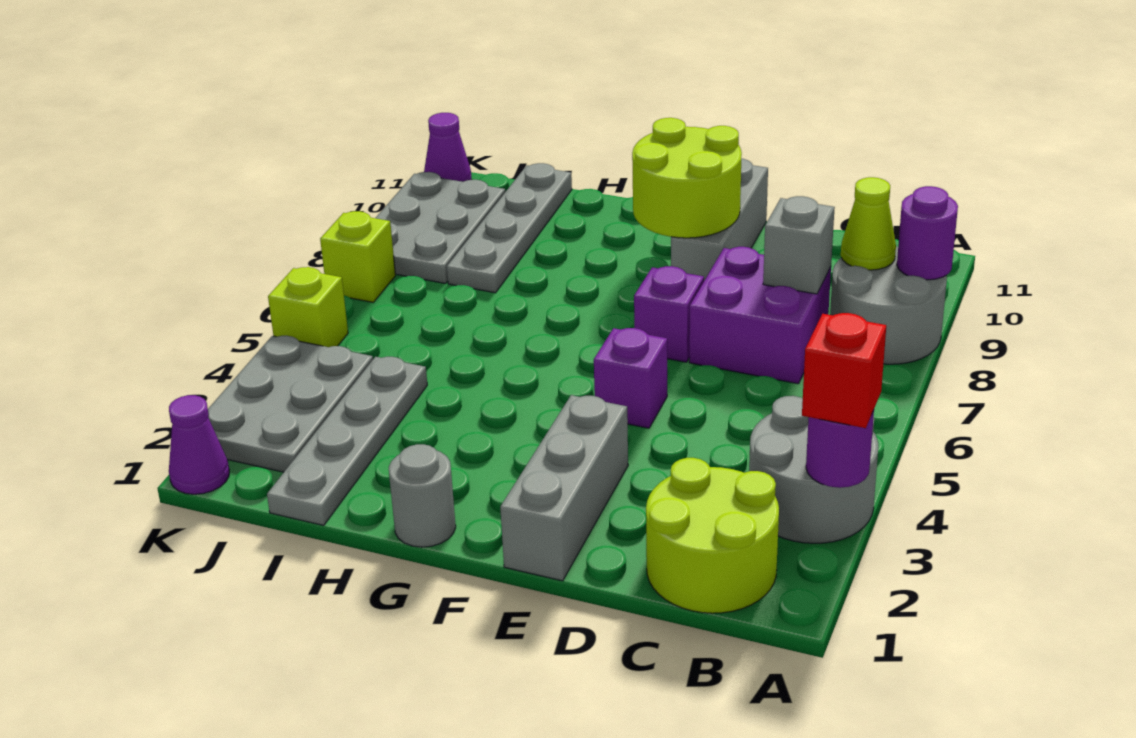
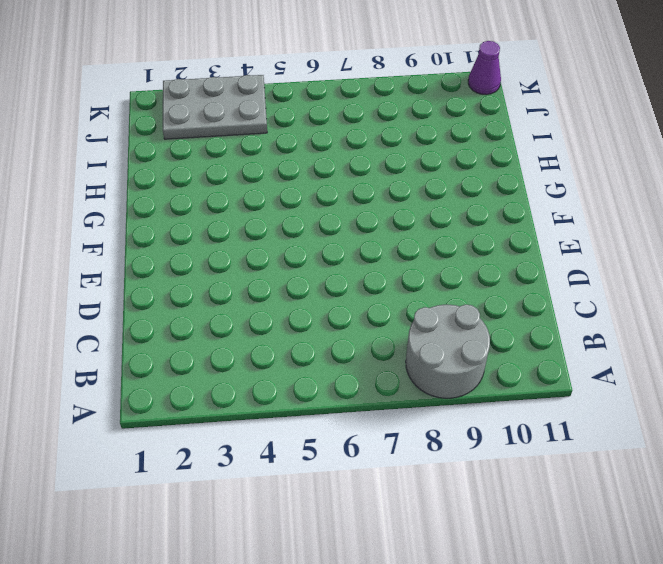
none -> grey round brick A3:B4 level 1
none -> lime round brick B1:C2 level 1
none -> purple brick C7:D8 level 1

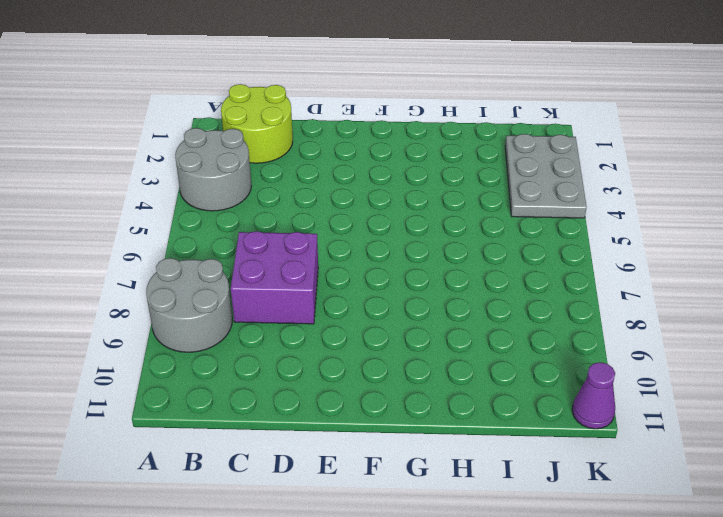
none -> grey brick E1:E3 level 1
none -> purple brick E5 level 1
none -> purple brick E7 level 1

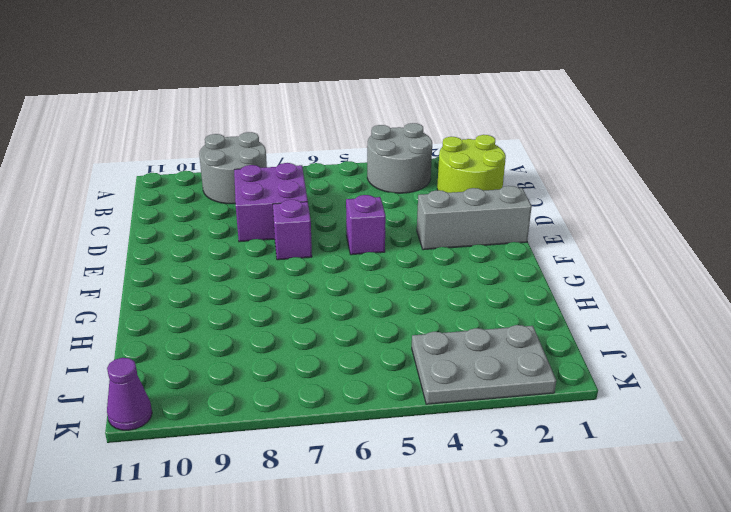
none -> grey brick E9:E11 level 1
none -> grey round brick G1 level 1
none -> grey plate I1:I4 level 1

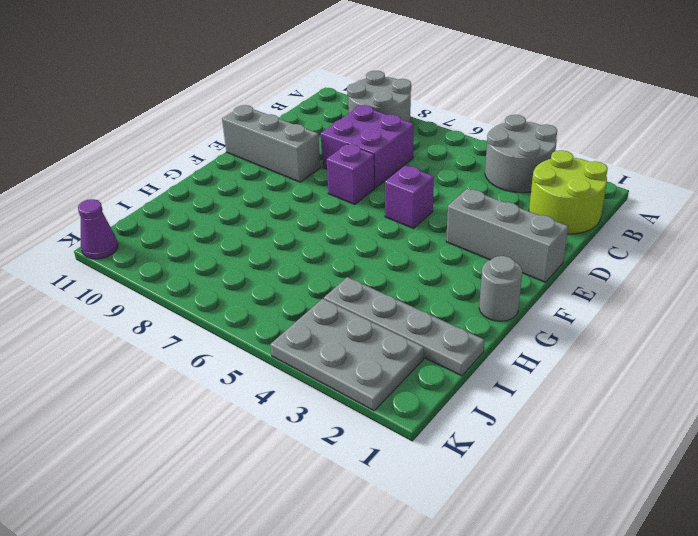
none -> grey plate I8:I11 level 1
none -> grey plate J8:K10 level 1
none -> purple cone K1 level 1

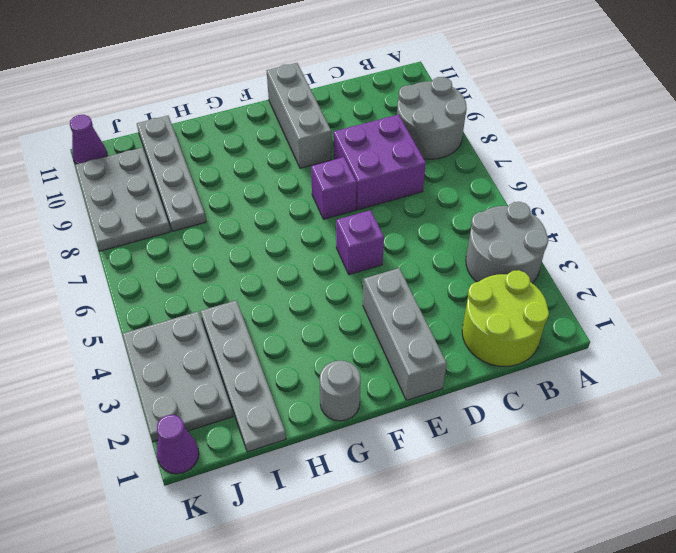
none -> lime brick K5 level 1
none -> lime brick K7 level 1
none -> purple round brick A3 level 2

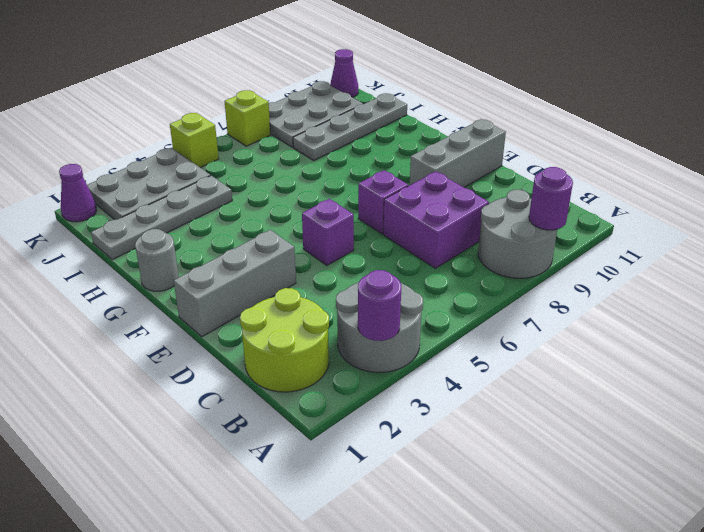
none -> lime cone B9 level 2
none -> grey brick C8 level 2
none -> lime round brick E9:F10 level 2

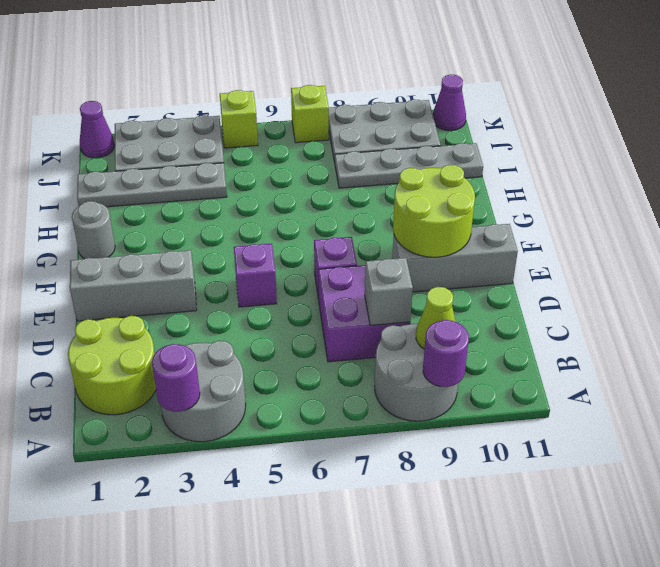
none -> red brick A3 level 3

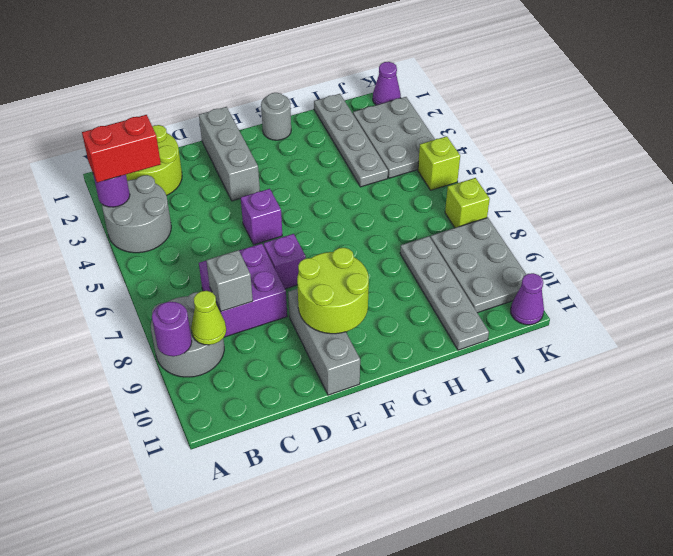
red brick A3:B3 level 3 -> red brick A3 level 3

